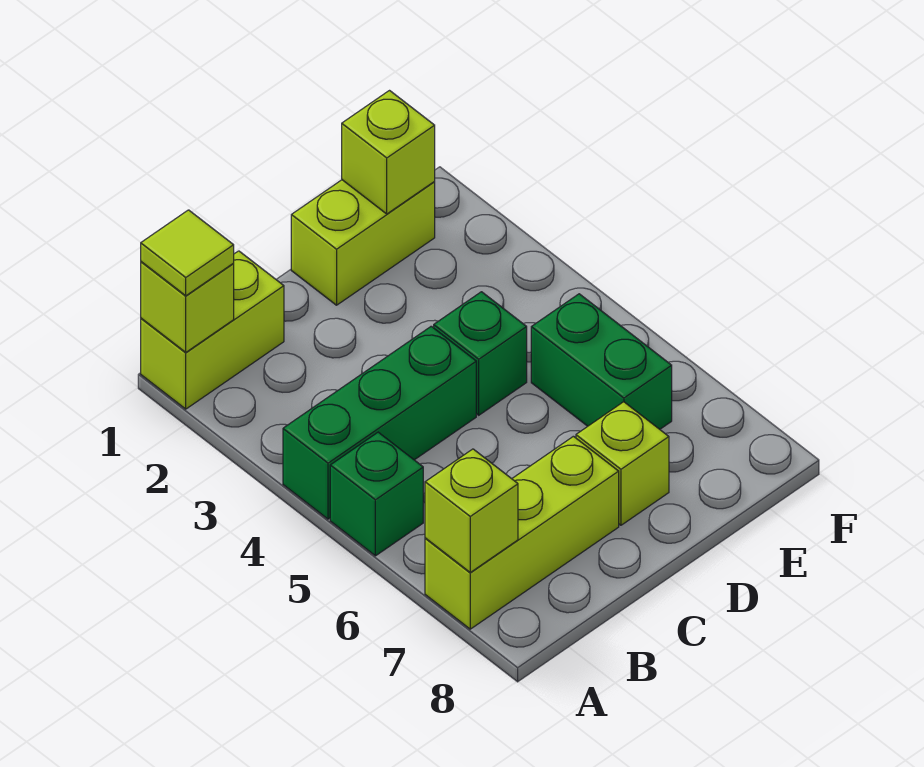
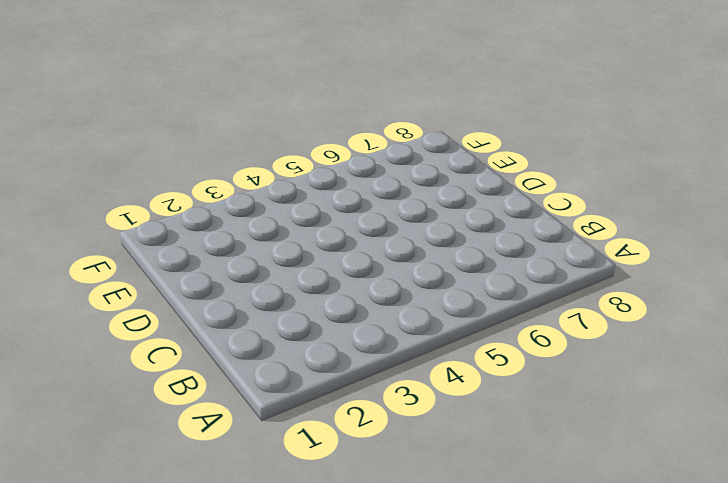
none -> lime brick A1:B1 level 1
none -> green brick A4:C4 level 1
none -> green brick A5 level 1

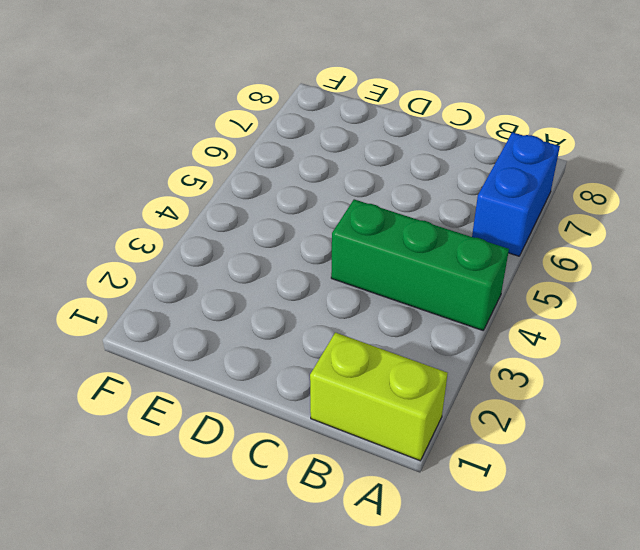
blue brick A6:A7 level 1 -> lime brick A7:C7 level 1
none -> green brick A5 level 1
none -> lime brick D1:E1 level 1
none -> green brick D4 level 1

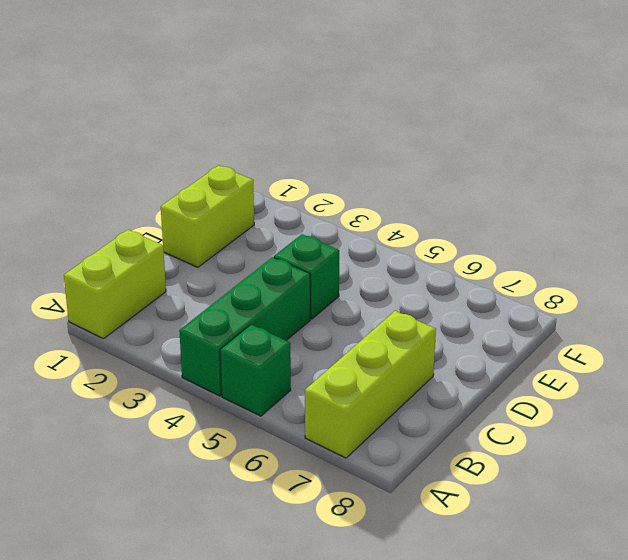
none -> lime brick D7 level 1
none -> green brick E5:E6 level 1
none -> lime brick A1 level 2

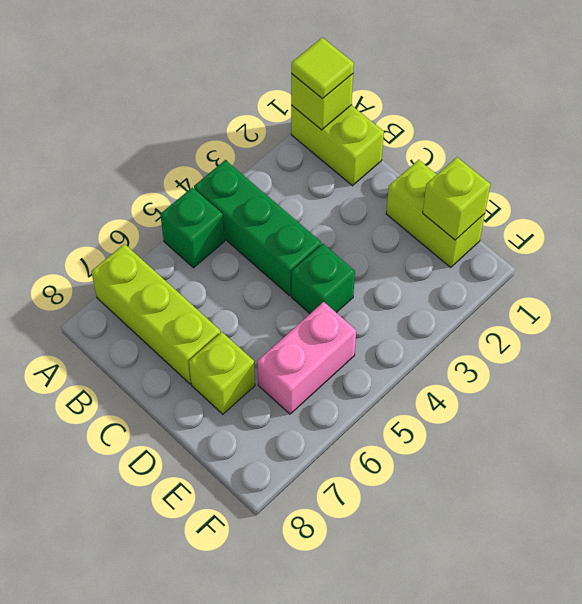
pink brick E5:E6 level 1 -> green brick E5:E6 level 1
none -> lime brick A7 level 2

